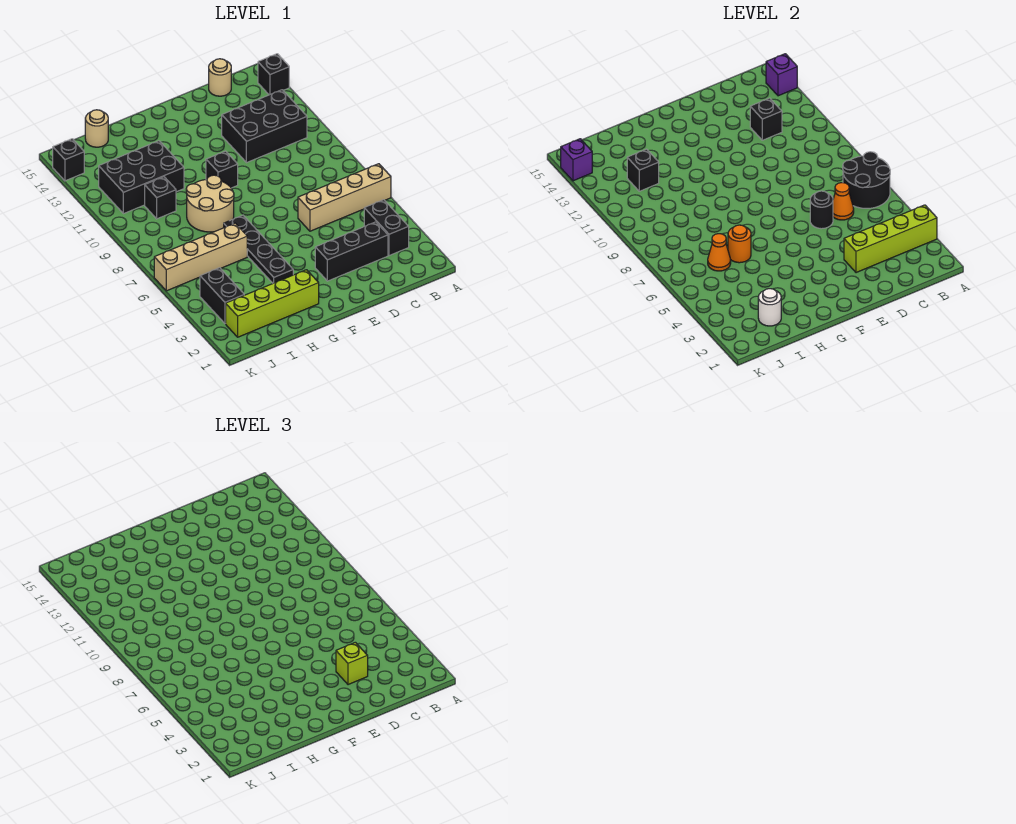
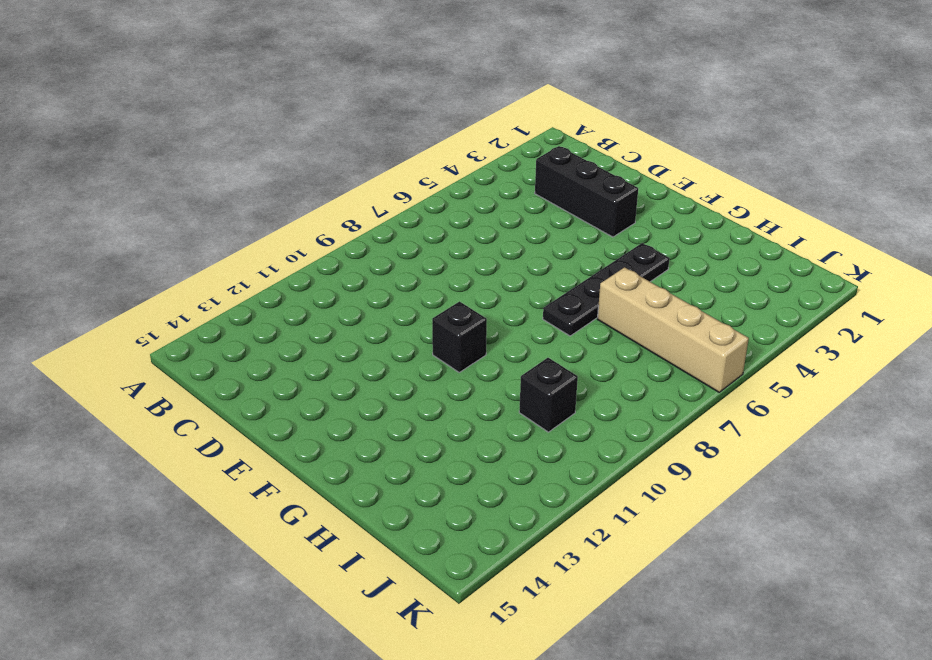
none -> tan brick A6:D6 level 1
none -> black brick A14 level 1
none -> black brick B3:B4 level 1

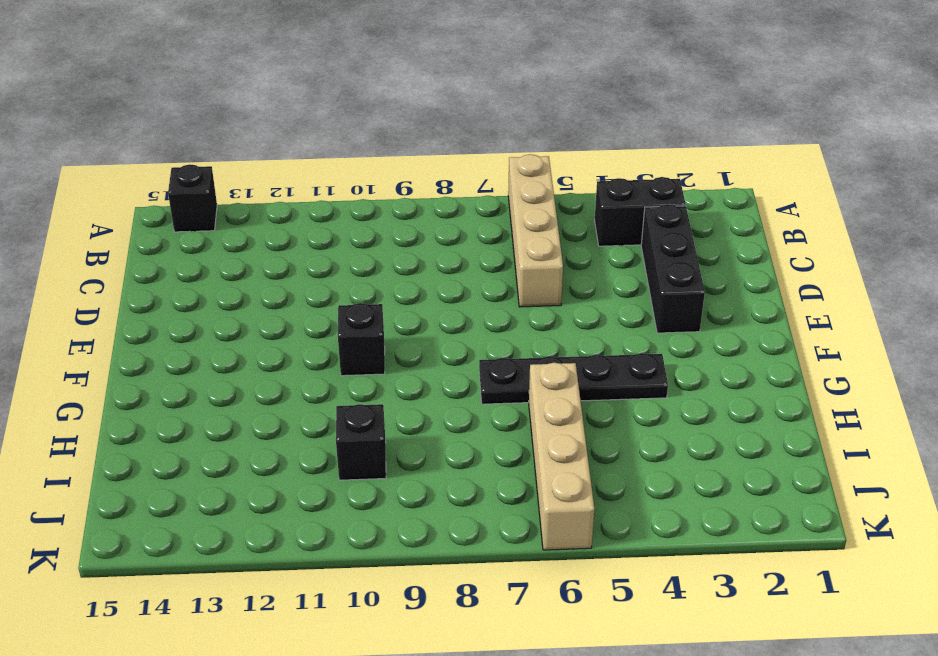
none -> black brick B11:D12 level 1
none -> tan round brick C15 level 1
none -> lime brick G2:J2 level 1

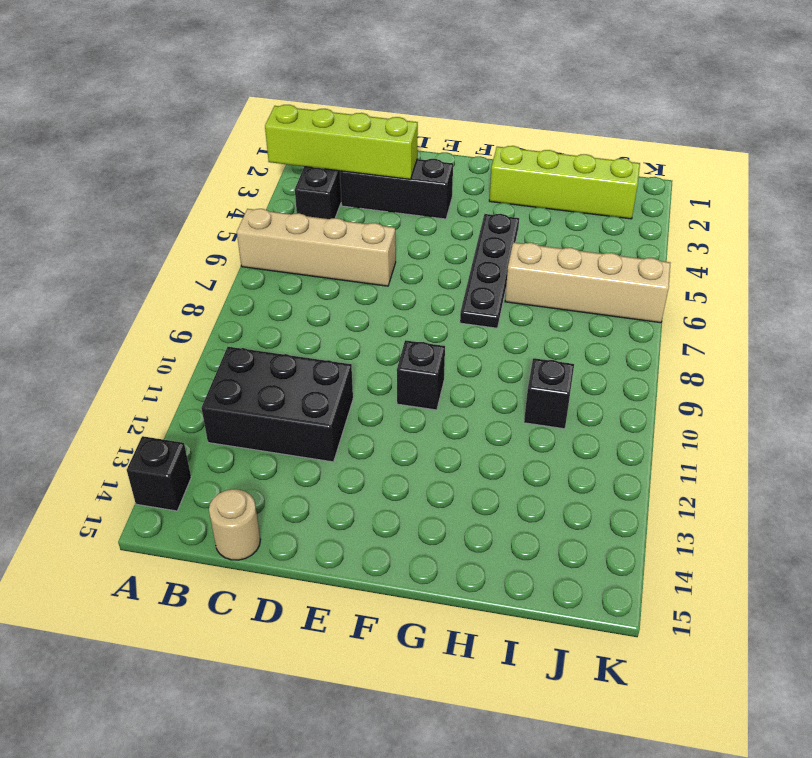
none -> tan round brick G8:H9 level 1
none -> black brick H11:J12 level 1
none -> tan round brick I15 level 1

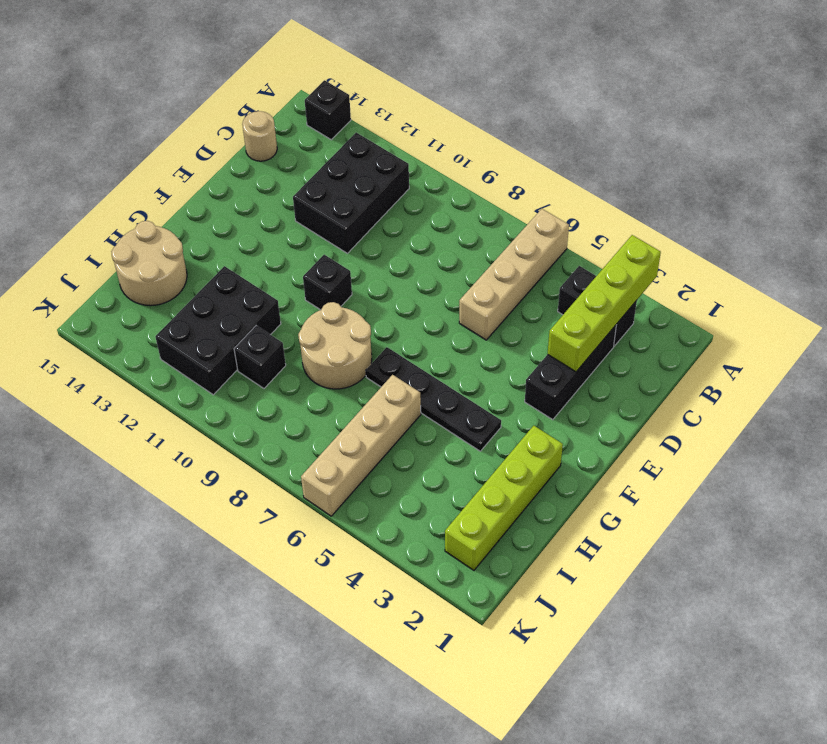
tan round brick H14:I15 level 1 -> tan round brick I15 level 1
none -> black brick J3:J4 level 1
none -> black brick K14 level 1
none -> black round brick A6:B7 level 2

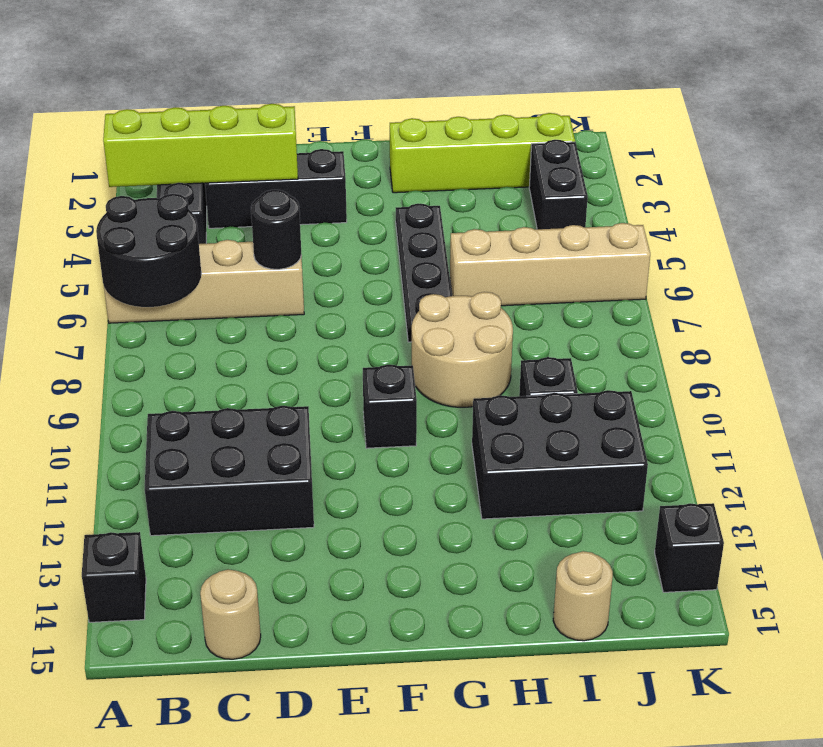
none -> purple brick A14 level 2
none -> orange cone C6 level 2
none -> black brick C12 level 2

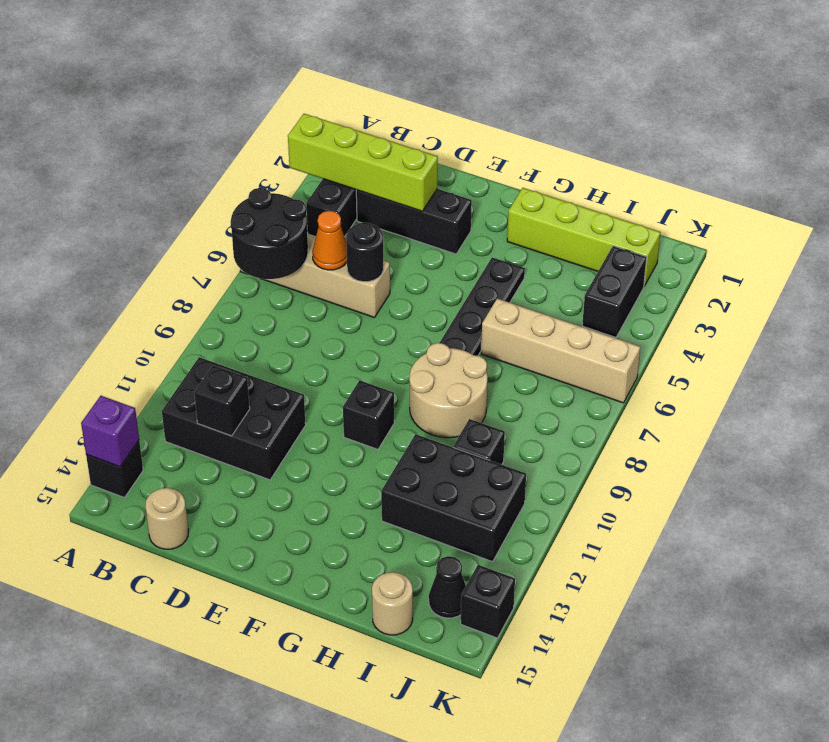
black cone J14 level 1 -> none
none -> orange round brick H6 level 2
none -> white round brick I2 level 2
none -> orange cone I6 level 2

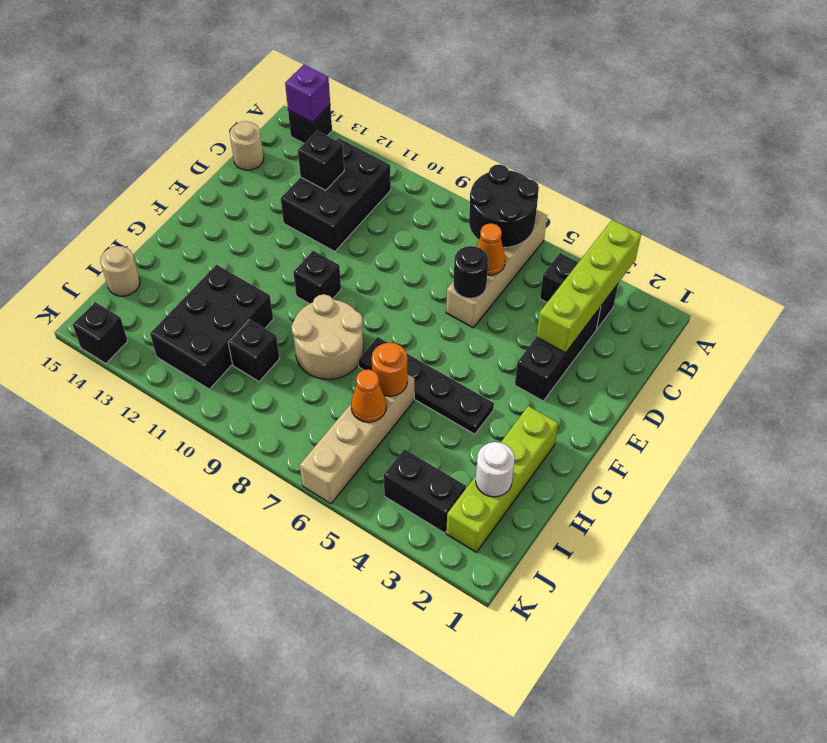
none -> black brick I12 level 2
none -> purple brick K14 level 2
none -> lime brick D3 level 3

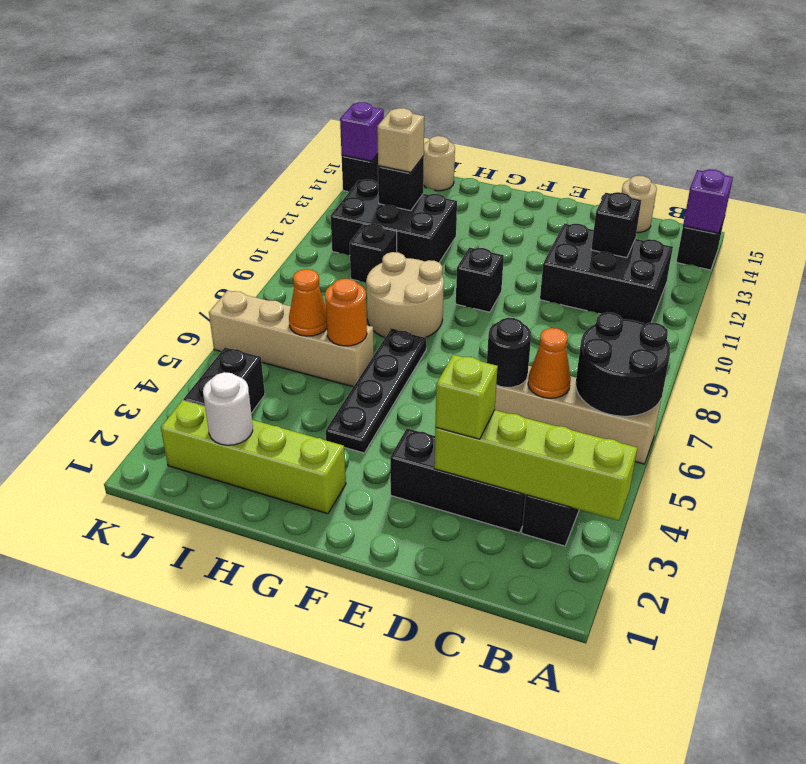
tan brick I12 level 3 -> none

